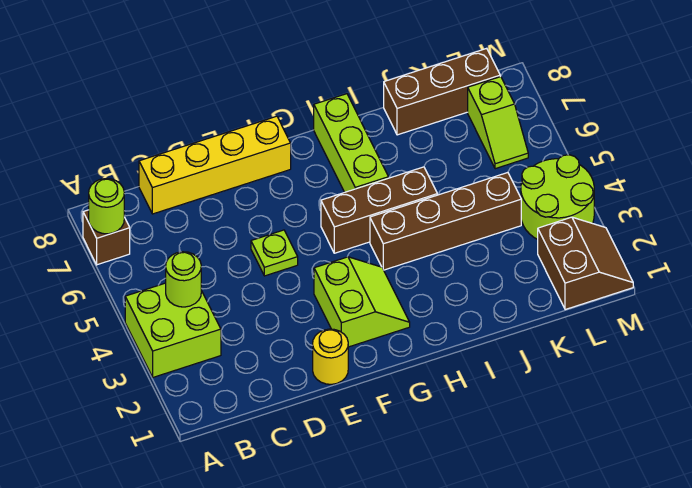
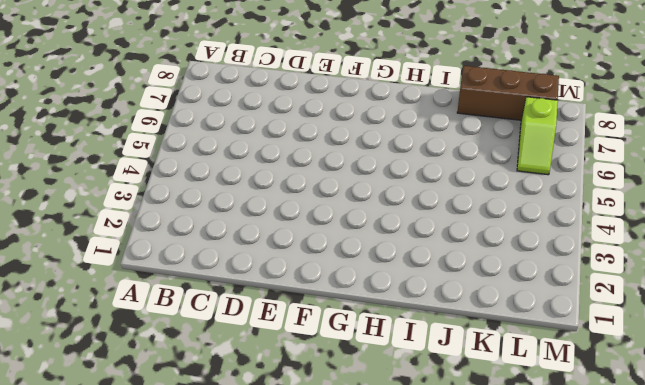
none -> lime brick A3:B4 level 1
none -> brown brick A7 level 1
none -> yellow brick C8:F8 level 1

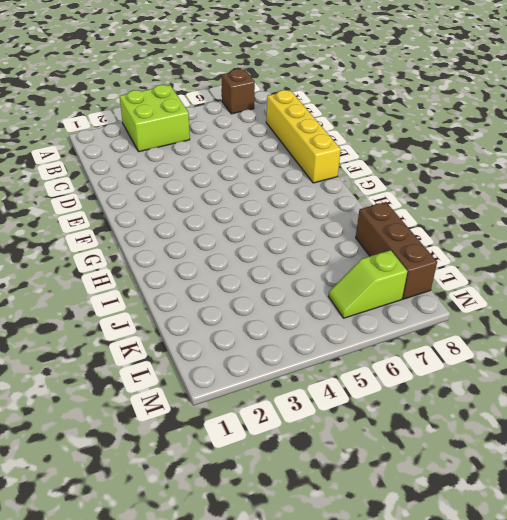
none -> yellow round brick E1 level 1
none -> lime plate E5 level 1
none -> lime slope F2:G3 level 1 top F

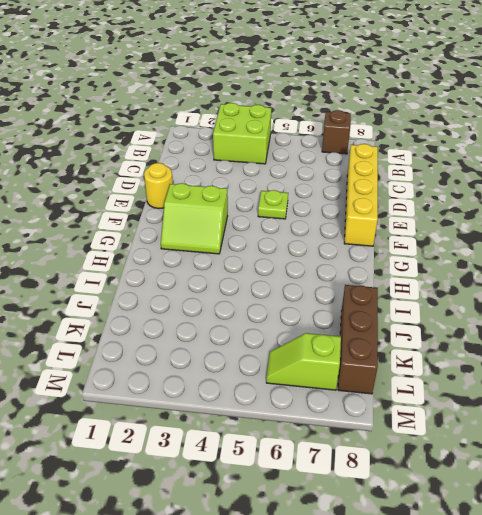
none -> brown brick G5:I5 level 1
none -> brown brick H4:K4 level 1
none -> lime brick H6:H8 level 1

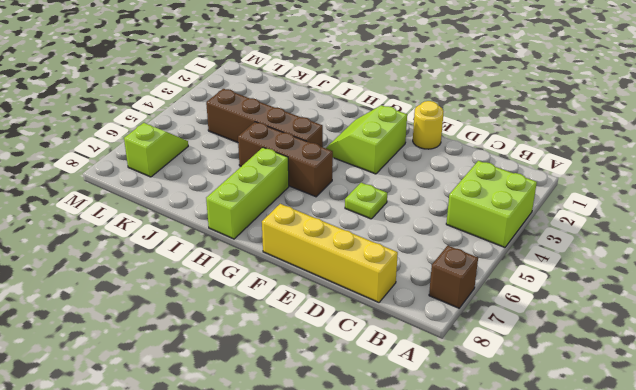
none -> brown brick J8:L8 level 1
none -> brown slope L1:M2 level 1 top L
none -> lime round brick L3:M4 level 1

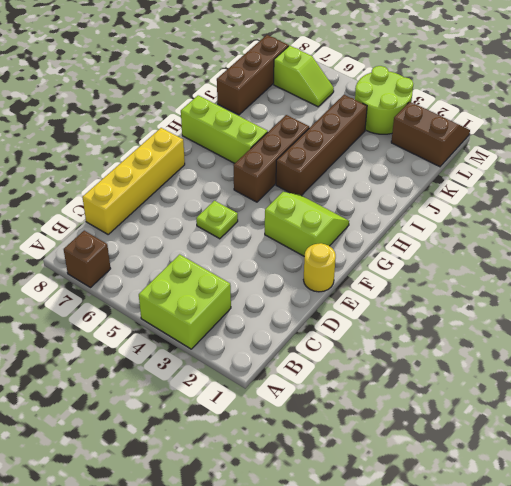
none -> lime round brick A7 level 2
none -> lime round brick B4 level 2

